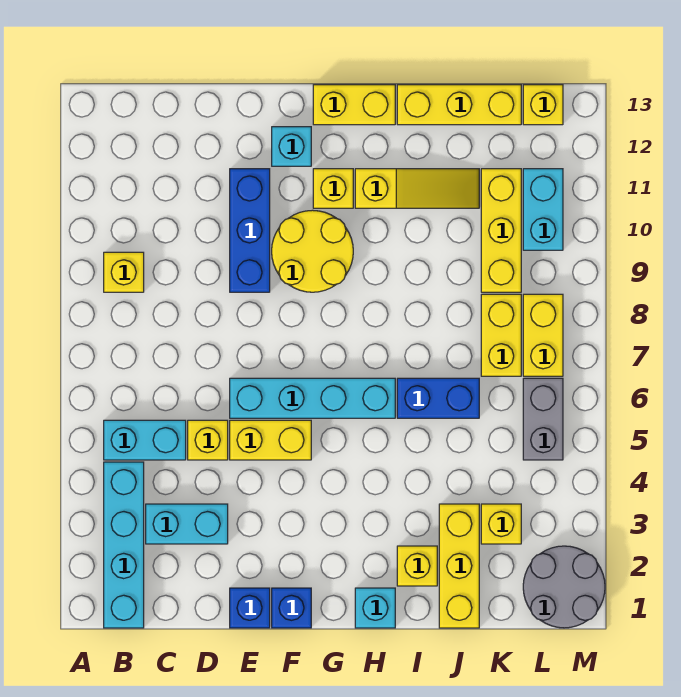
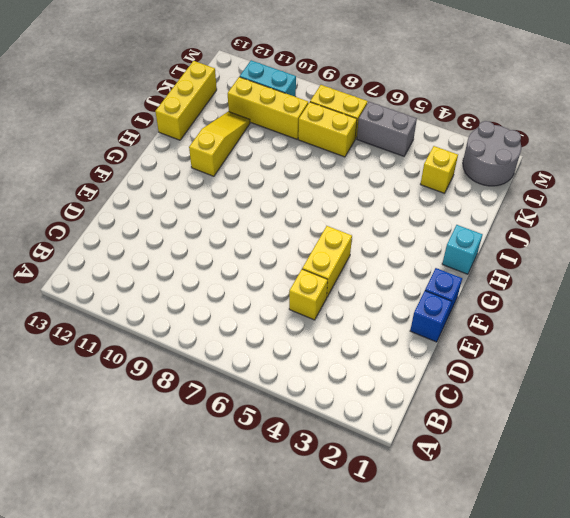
none -> cyan brick B1:B4 level 1
none -> cyan brick B5:C5 level 1
none -> yellow brick B9 level 1

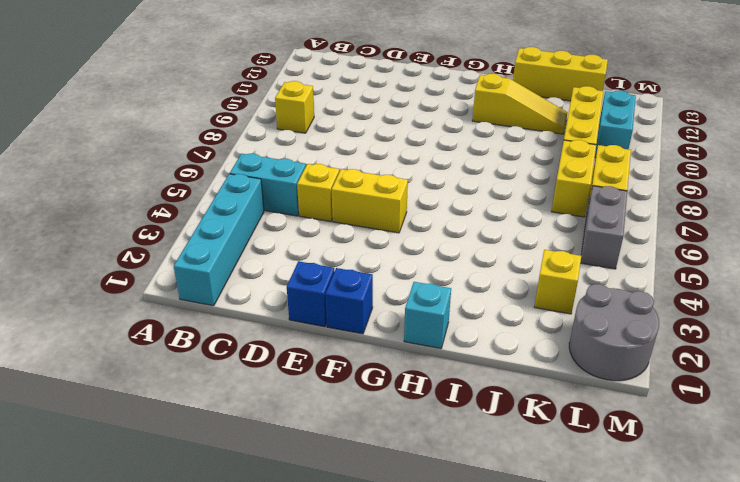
none -> cyan brick C3:D3 level 1
none -> cyan brick E6:H6 level 1
none -> blue brick E9:E11 level 1

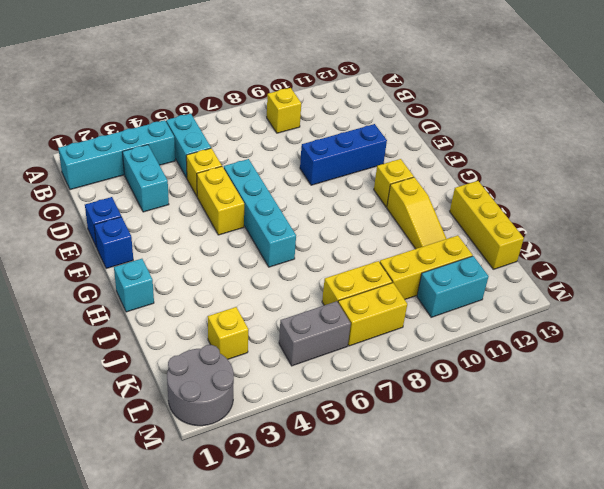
none -> yellow round brick F9:G10 level 1
none -> cyan brick F12 level 1
none -> yellow brick G13:H13 level 1

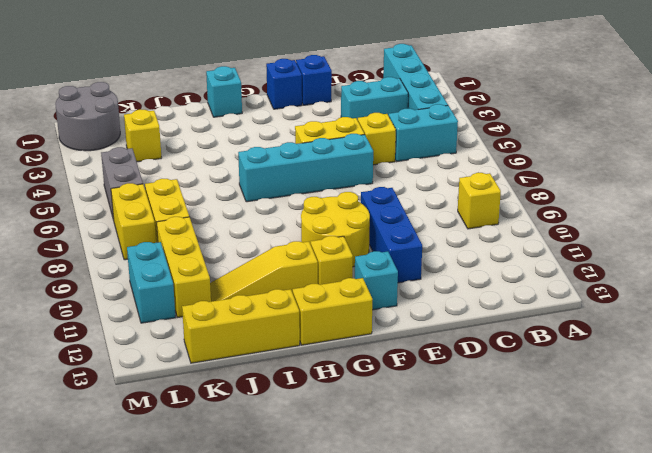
none -> yellow brick I2 level 1
none -> blue brick I6:J6 level 1
none -> yellow brick J1:J3 level 1

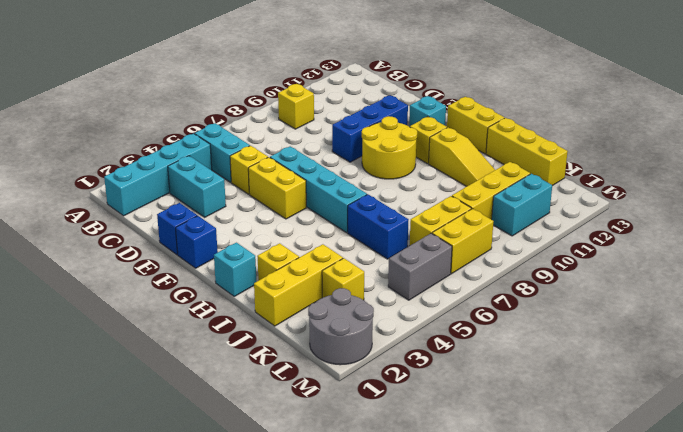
none -> yellow brick L13 level 1

